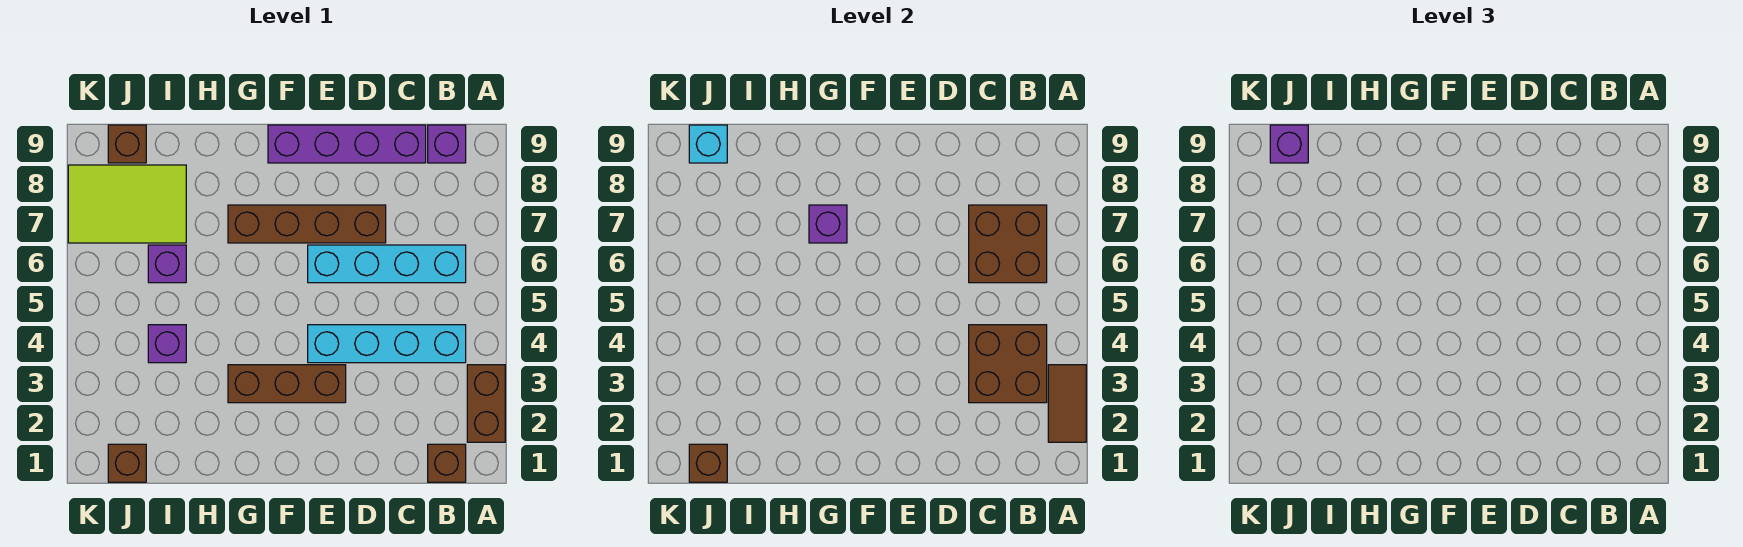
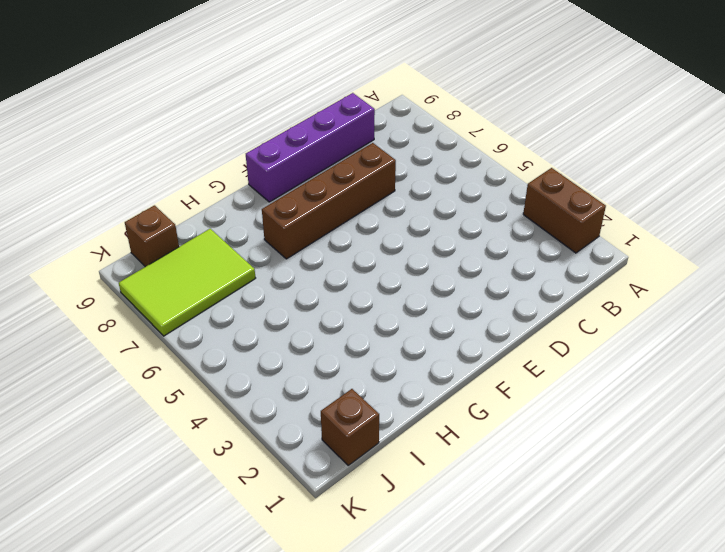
none -> brown brick B1 level 1
none -> cyan brick B4:E4 level 1
none -> cyan brick B6:E6 level 1

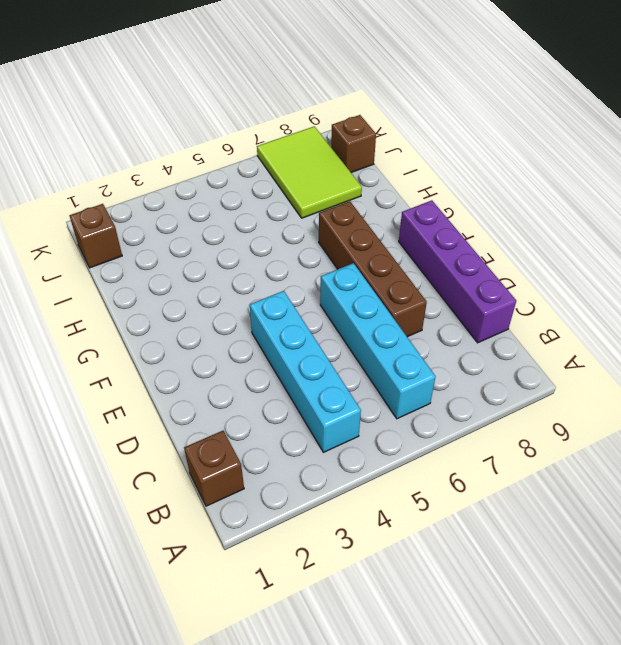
none -> brown brick A2:A3 level 1
none -> purple brick B9 level 1
none -> brown brick E3:G3 level 1

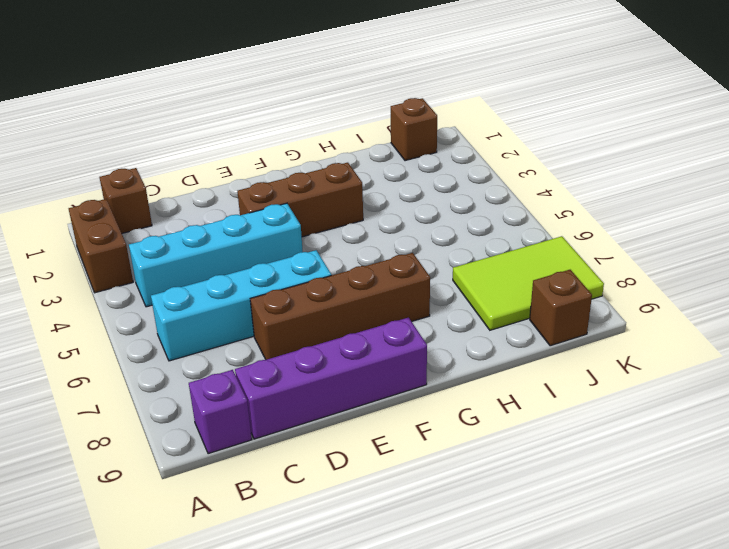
none -> purple brick I4 level 1
none -> purple brick I6 level 1
none -> brown tile A2:A3 level 2

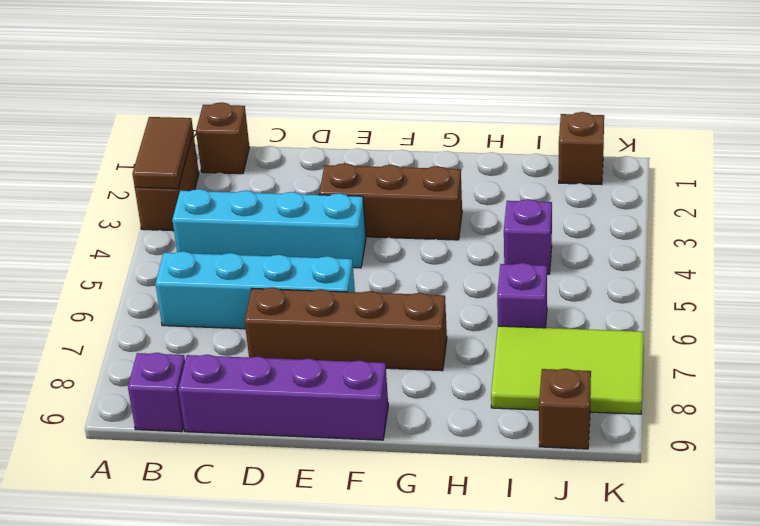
none -> brown brick B3:C4 level 2
none -> brown brick B6:C7 level 2
none -> purple brick G7 level 2

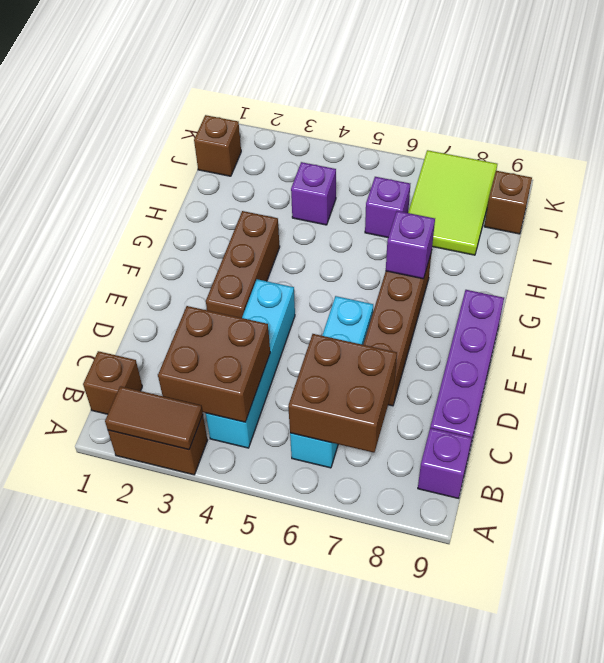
none -> brown brick J1 level 2
none -> cyan brick J9 level 2
none -> purple brick J9 level 3

